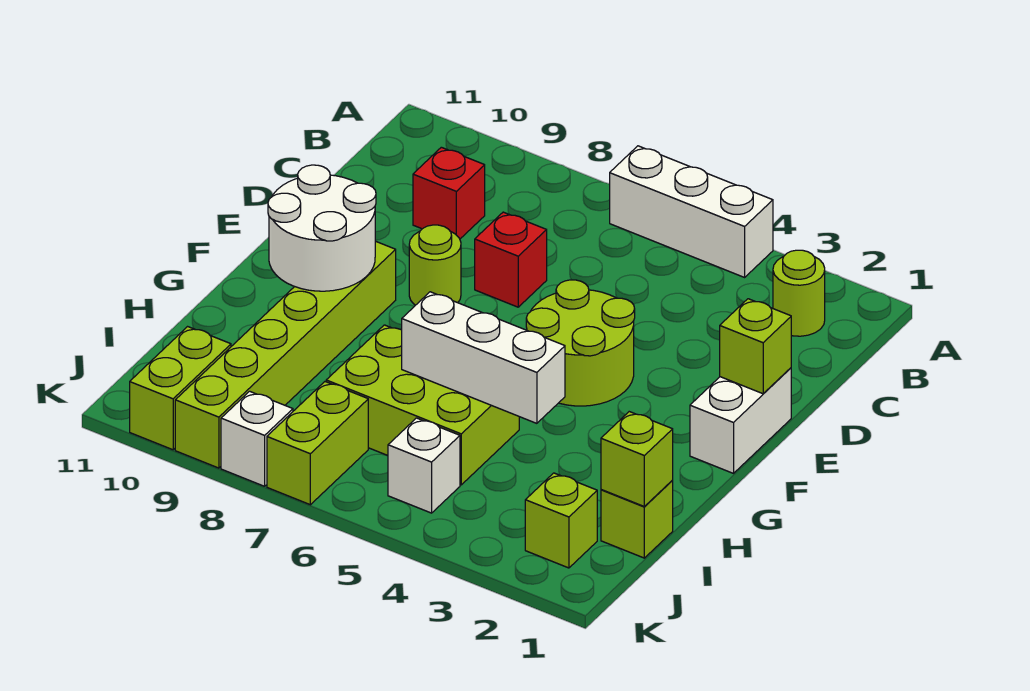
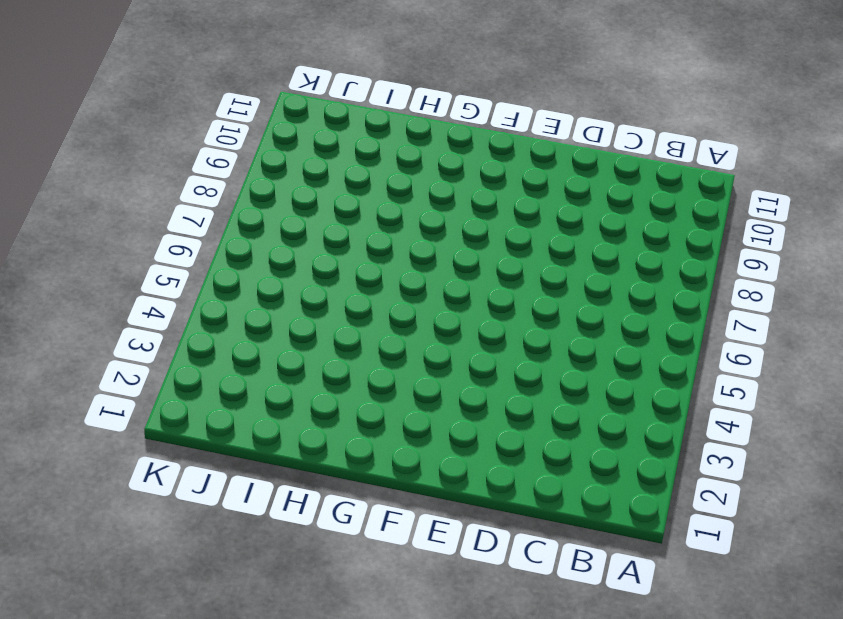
none -> white brick A4:A6 level 1
none -> lime round brick B2 level 1
none -> red brick C9 level 1

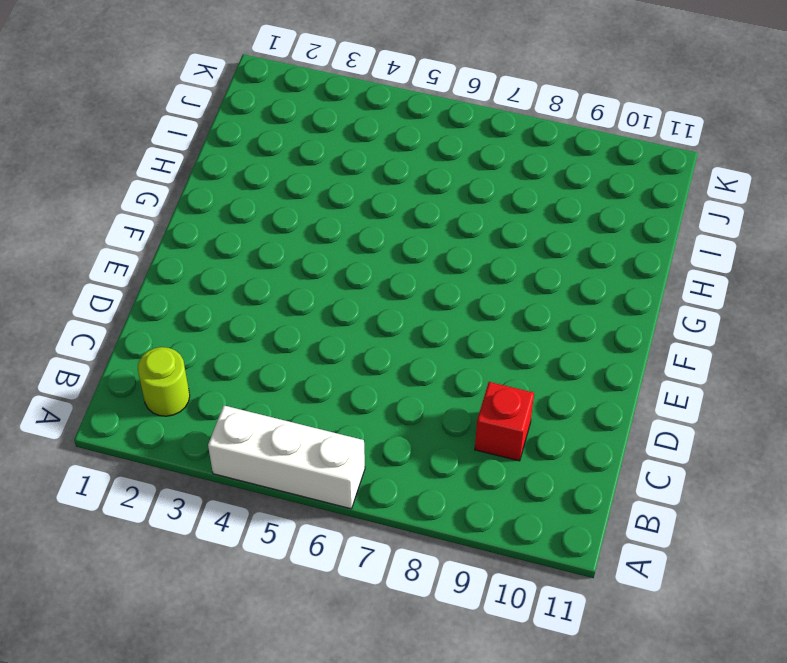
none -> red brick D7 level 1
none -> white brick E1:F1 level 1
none -> lime round brick E4:F5 level 1

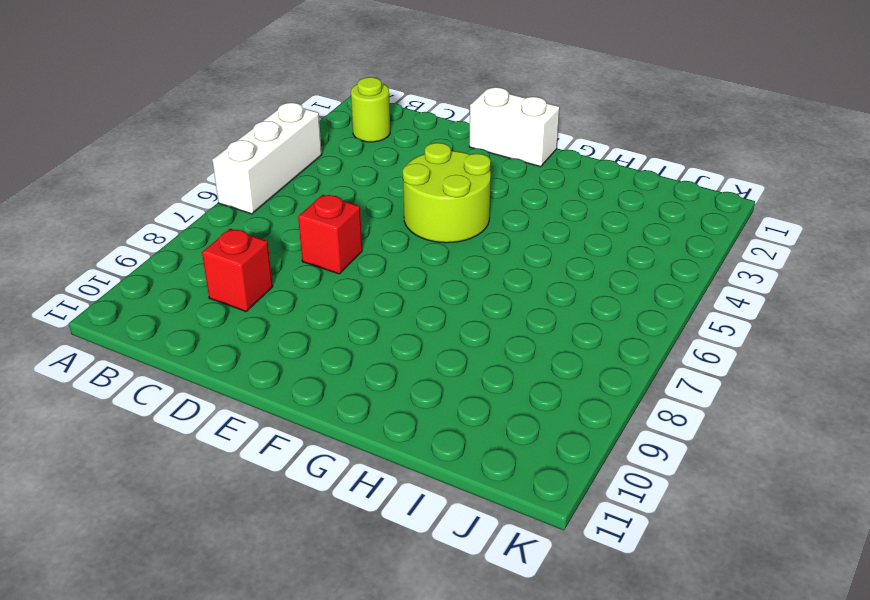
none -> lime round brick E8 level 1
none -> lime brick F9:K9 level 1
none -> lime brick H5:I7 level 1

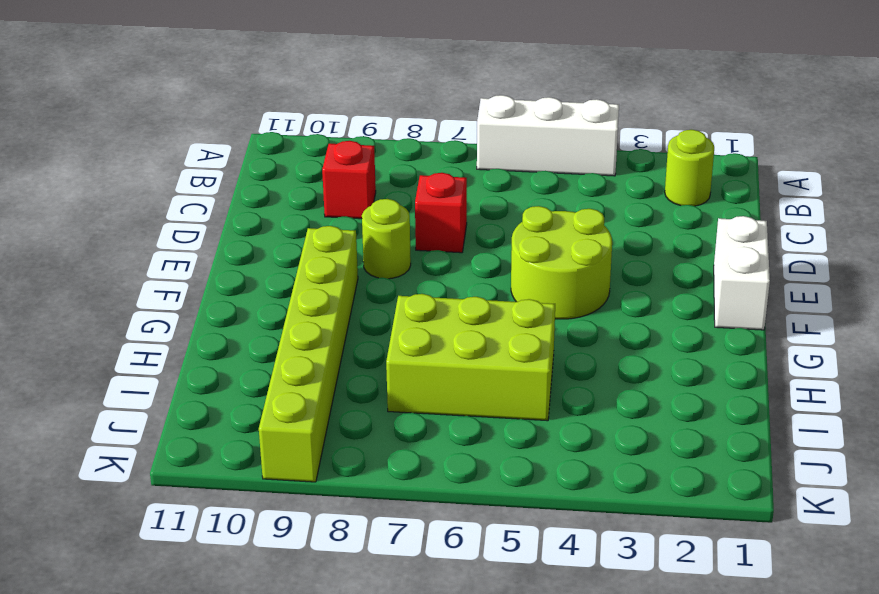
none -> lime brick I1 level 1
none -> lime brick J2 level 1
none -> white brick J5 level 1

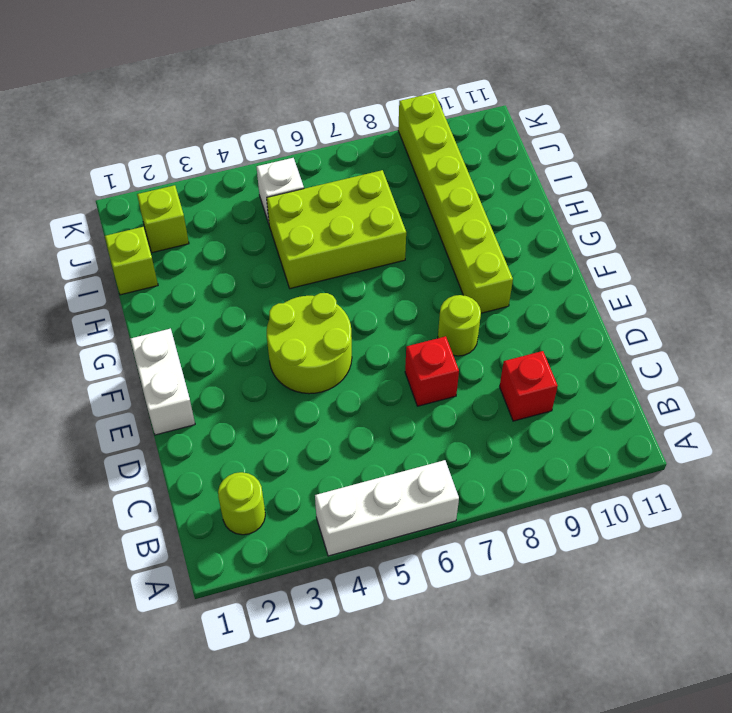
none -> lime brick J7:K7 level 1
none -> lime brick J10:K10 level 1
none -> white brick K8 level 1

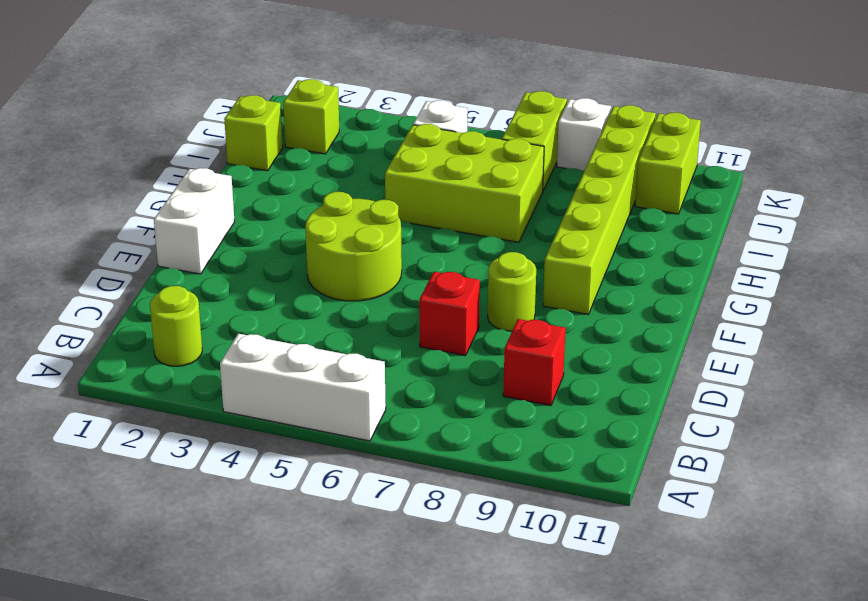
none -> lime brick E1 level 2
none -> white round brick F9:G10 level 2
none -> white brick H4:H6 level 2

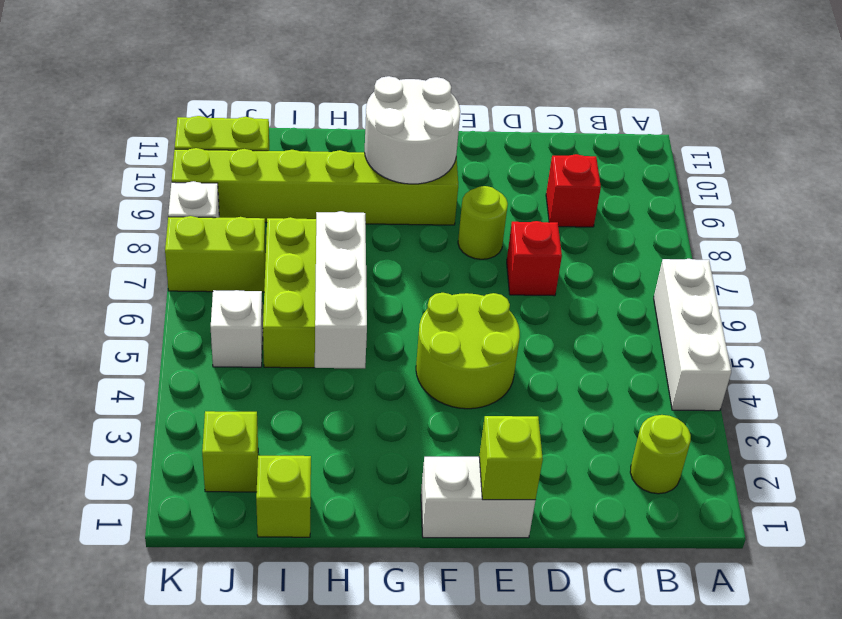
none -> lime brick I1 level 2

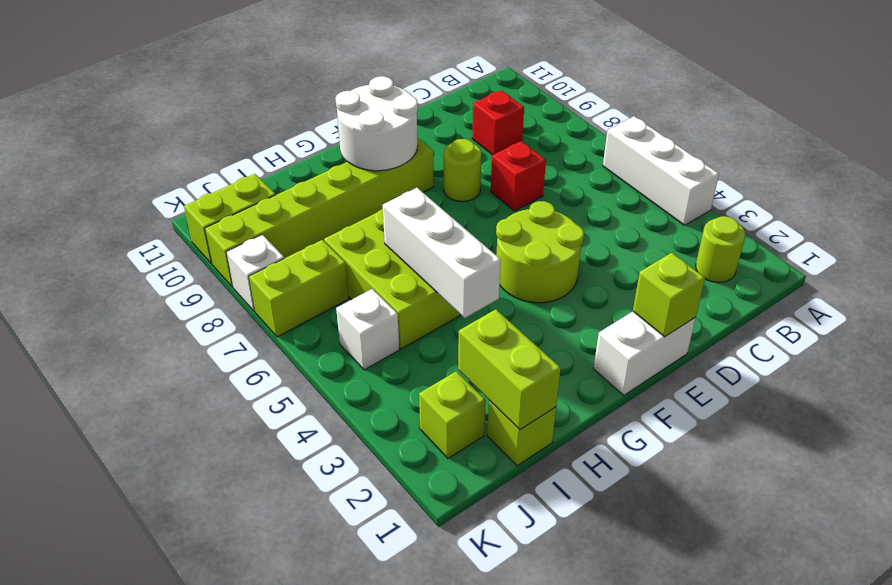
lime brick I1:I2 level 2 -> lime brick I1 level 2

